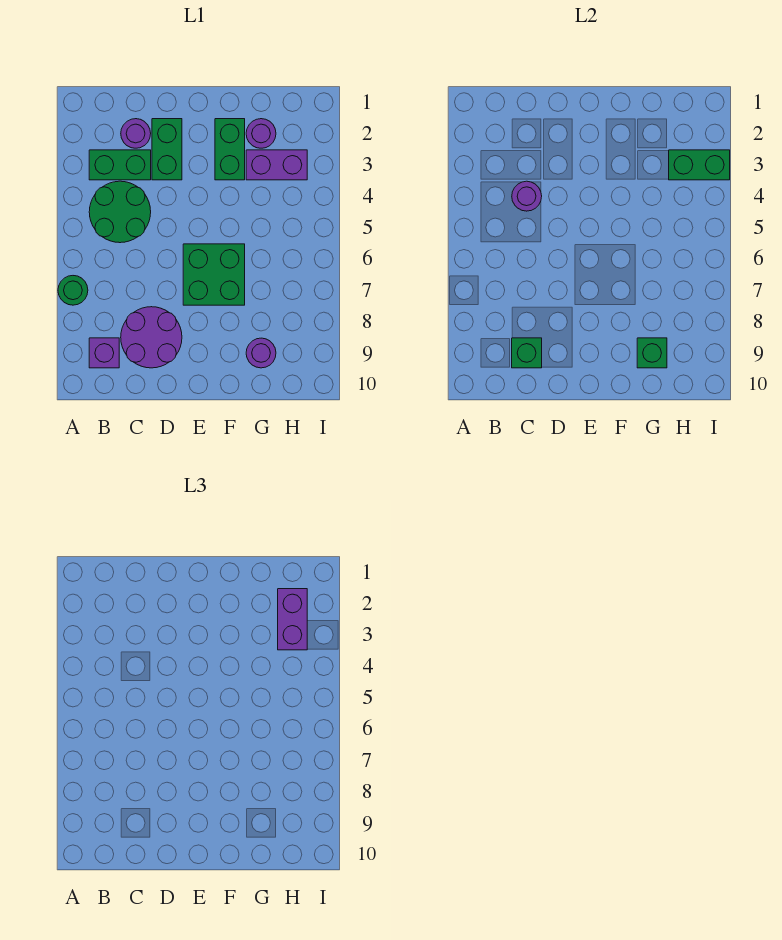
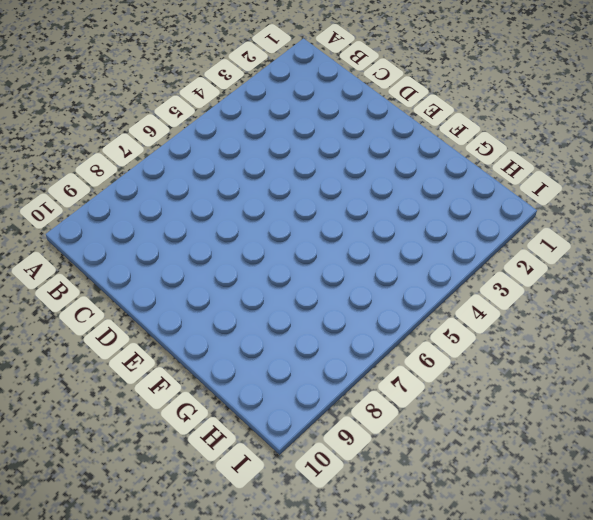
none -> green round brick A7 level 1
none -> green brick B3:C3 level 1
none -> green round brick B4:C5 level 1

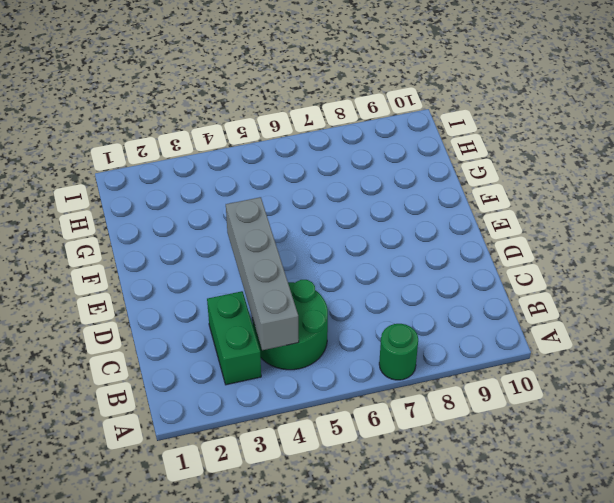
grey brick B4:E4 level 2 -> purple round brick C4 level 2
none -> purple brick B9 level 1
none -> purple round brick C2 level 1
none -> purple round brick C8:D9 level 1

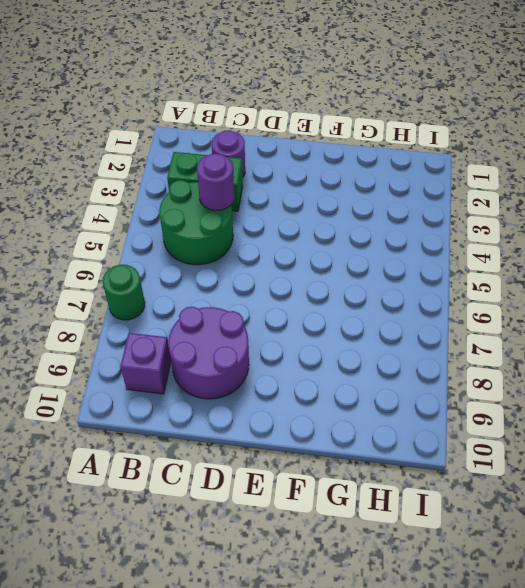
none -> green brick D2:D3 level 1
none -> green brick E6:F7 level 1
none -> green brick F2:F3 level 1

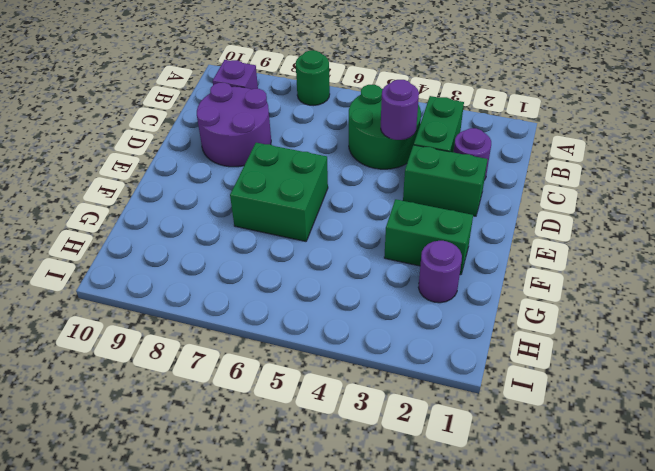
none -> purple brick G3:H3 level 1
none -> purple round brick G9 level 1
none -> green brick C9 level 2

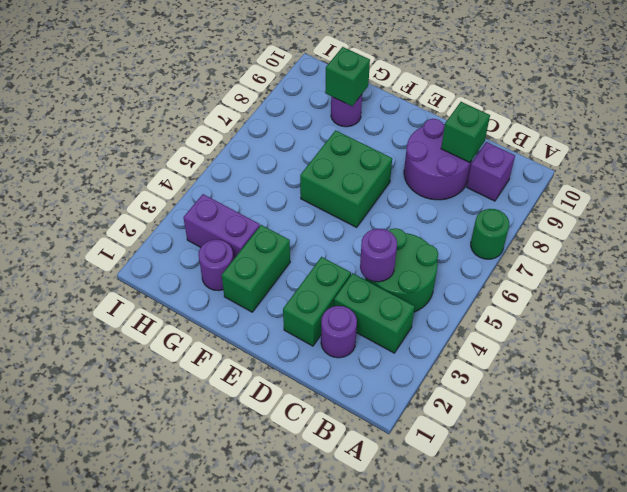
none -> green brick H3:I3 level 2
none -> purple brick H2:H3 level 3

